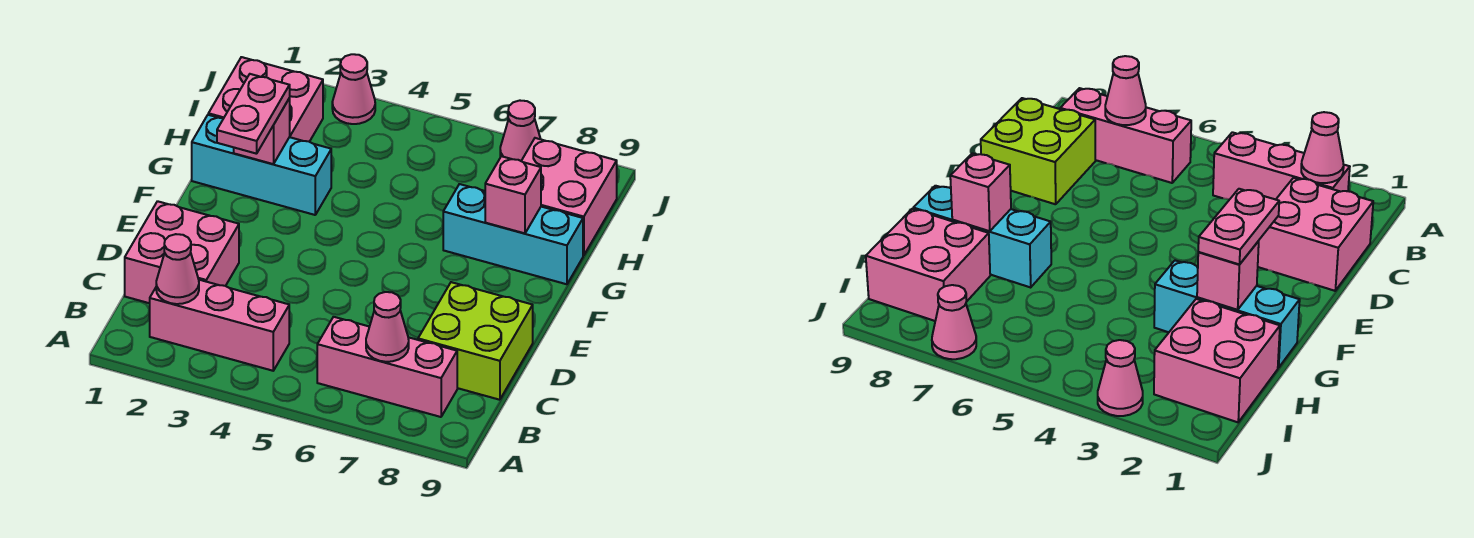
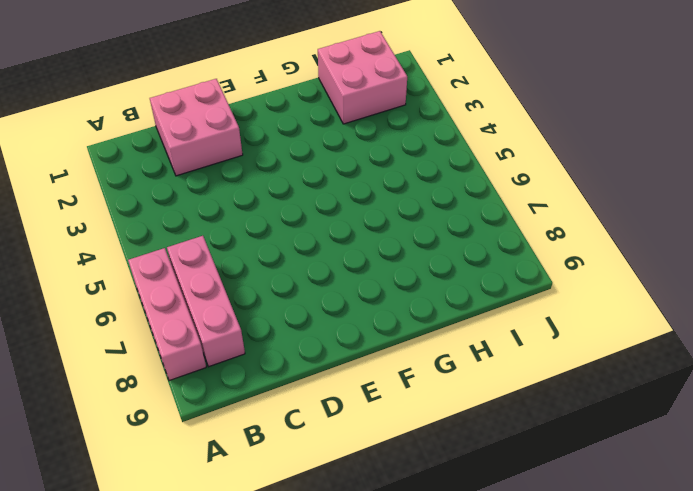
pink brick A6:A8 level 1 -> pink brick B2:B4 level 1
none -> lime brick C8:D9 level 1
none -> cyan brick G1:G3 level 1
none -> cyan brick G7:G9 level 1

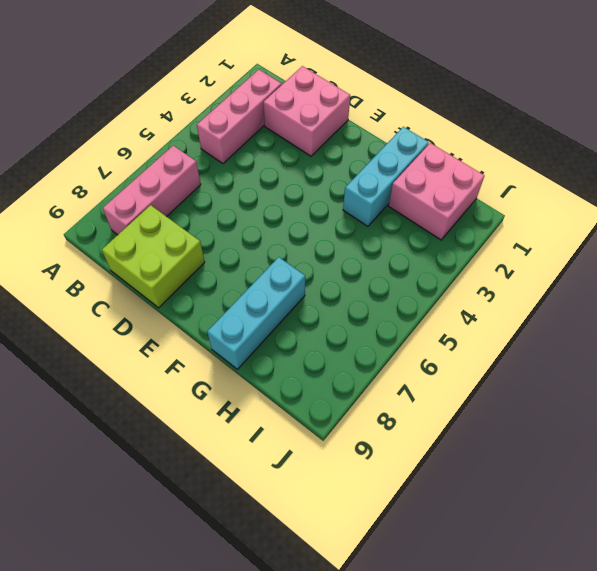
none -> pink brick H8:I9 level 1
none -> pink cone J3 level 1
none -> pink cone J7 level 1

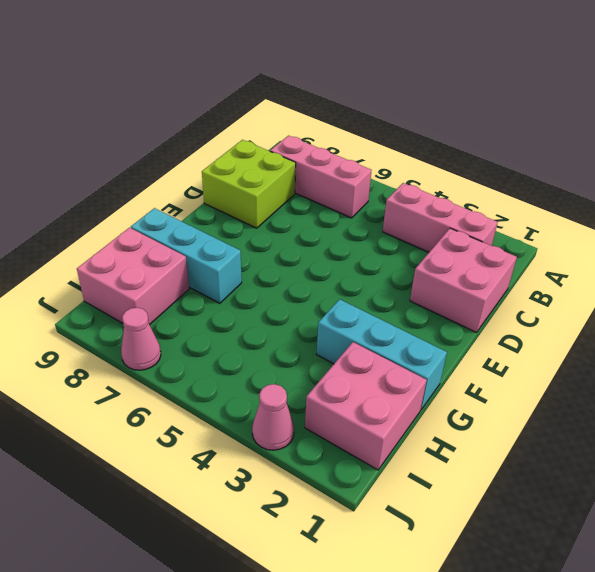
none -> pink cone B2 level 2
none -> pink cone B7 level 2
none -> pink brick G2 level 2

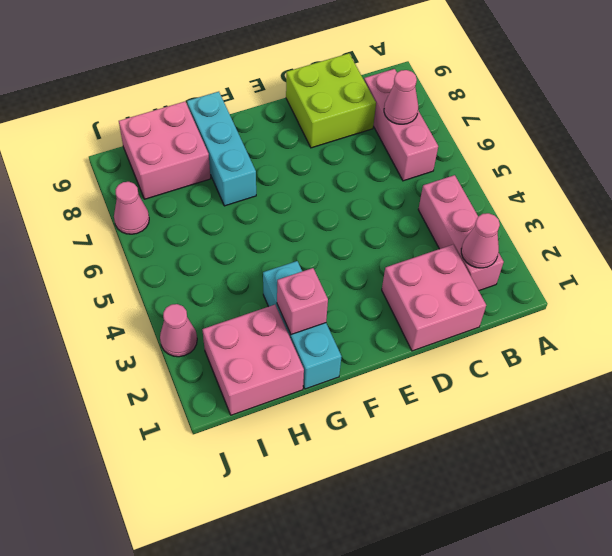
none -> pink brick G8 level 2
none -> pink plate F2:G2 level 3

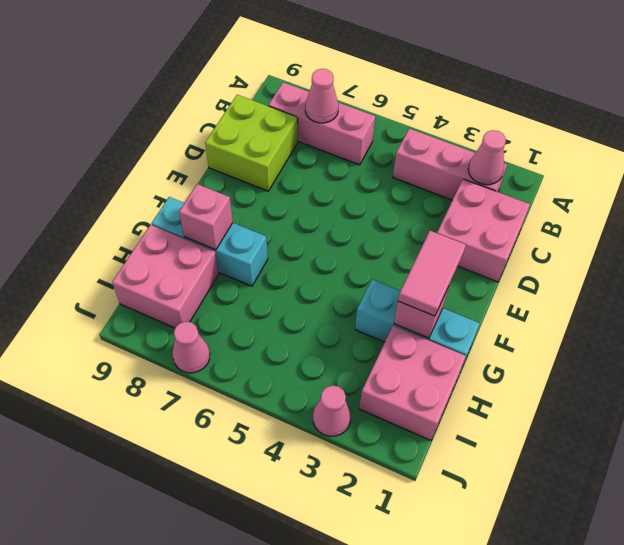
pink tile F2:G2 level 3 -> pink plate F2:G2 level 3

